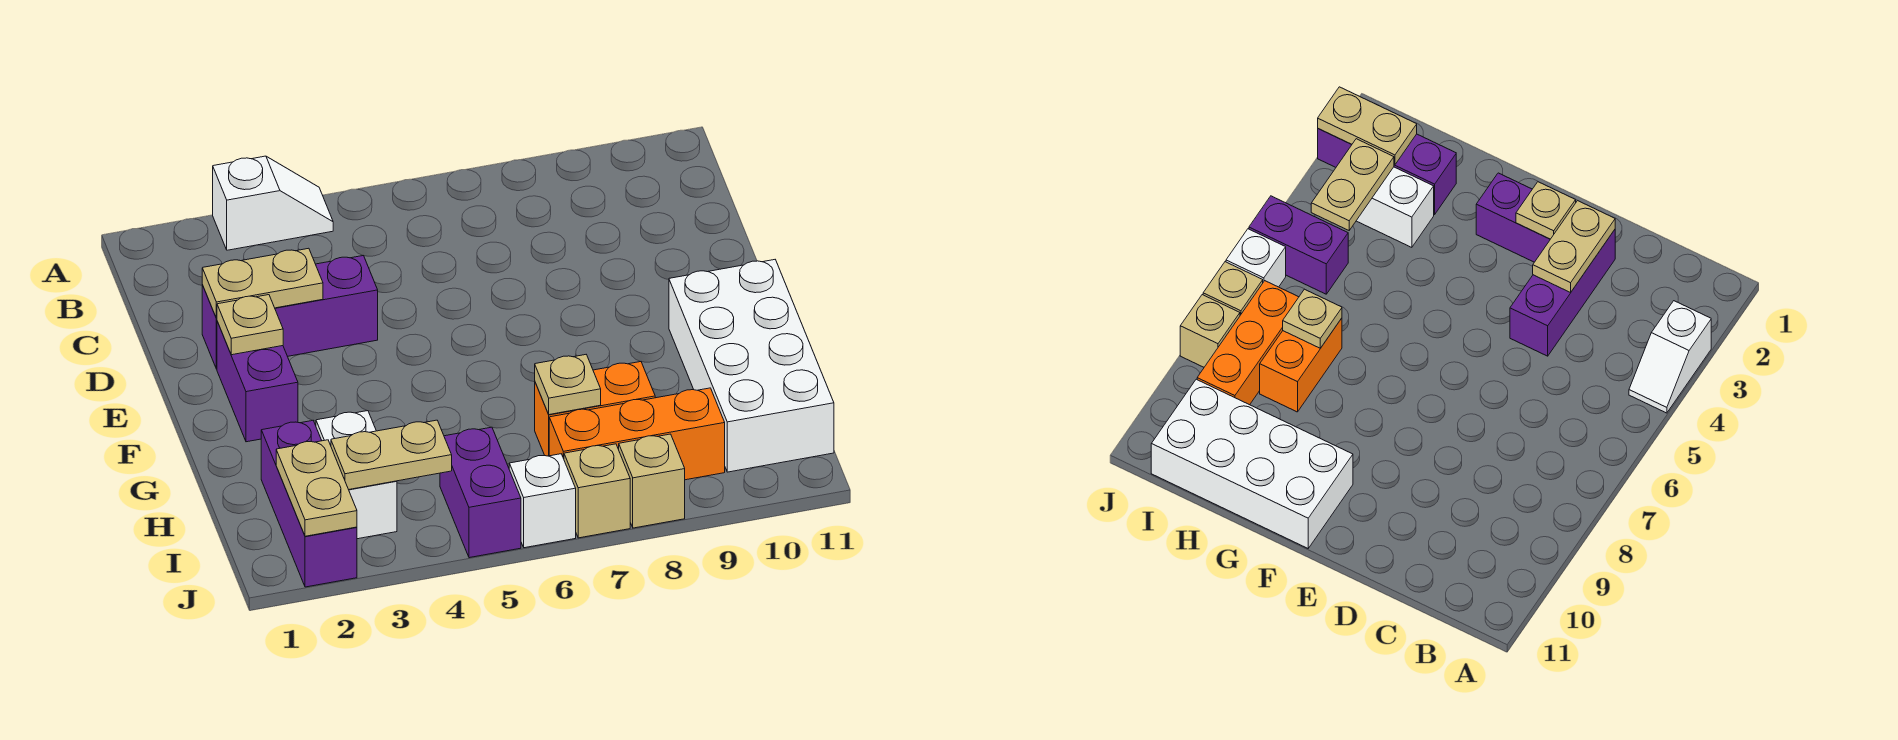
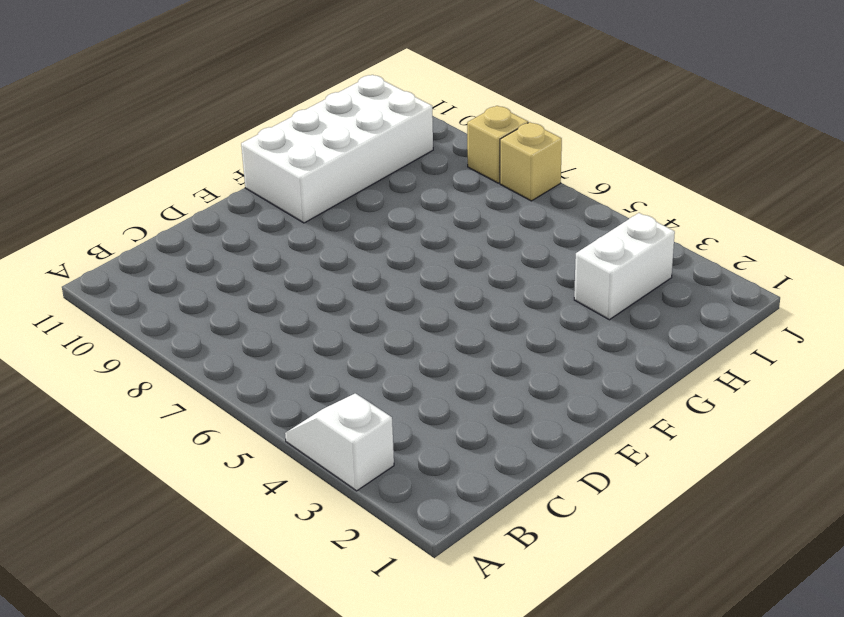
none -> purple brick D2:D4 level 1
none -> purple brick E2:F2 level 1
none -> purple brick H2:J2 level 1

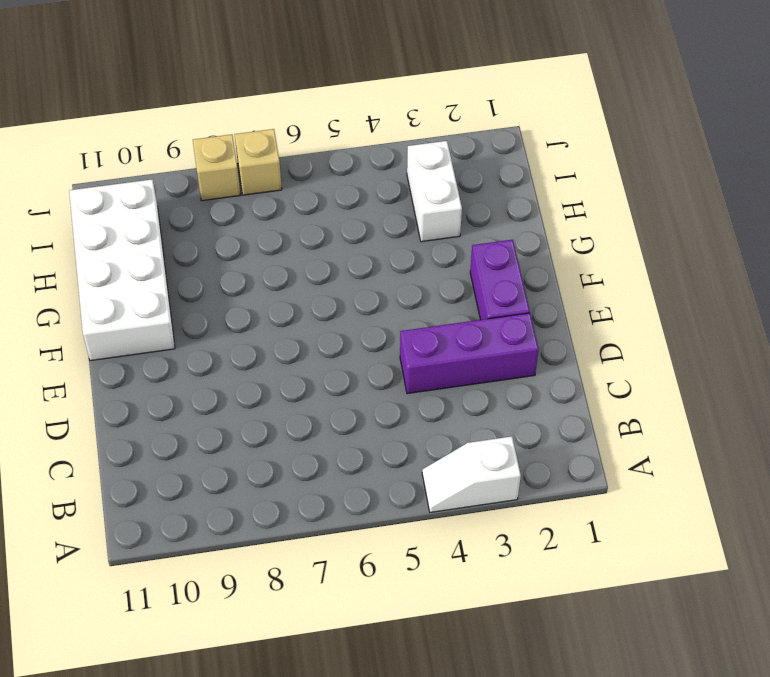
none -> purple brick H2:J2 level 1
none -> orange brick H7:H8 level 1
none -> purple brick I5:J5 level 1

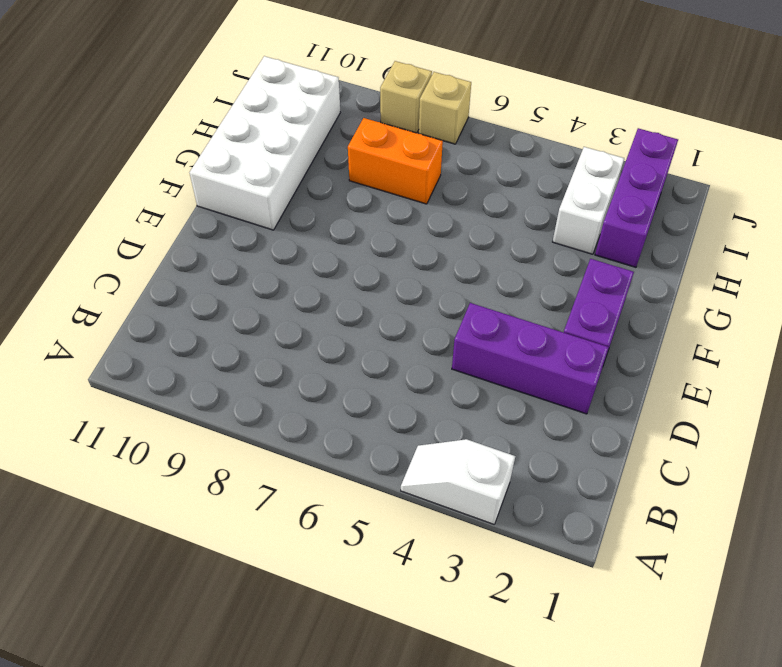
none -> purple brick I5:J5 level 1
none -> orange brick I7:I9 level 1
none -> white brick J6 level 1

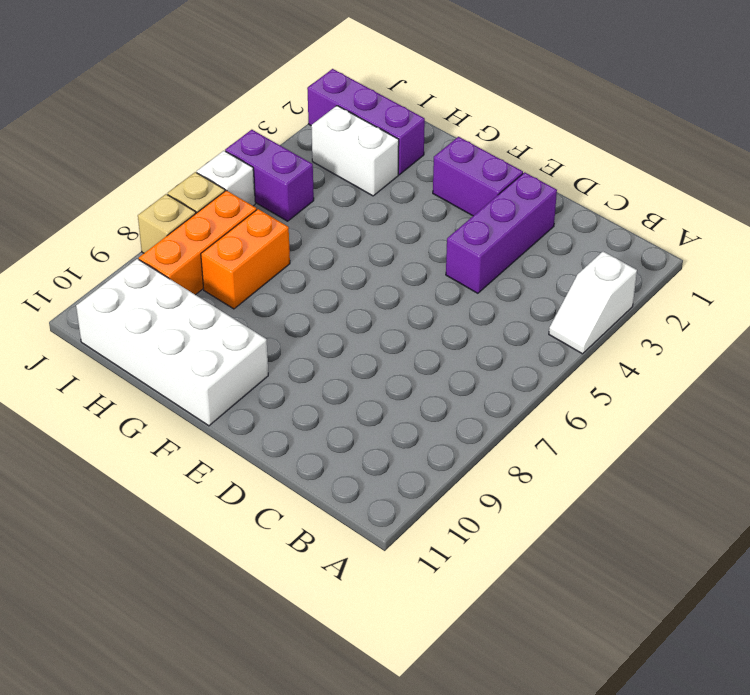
none -> tan plate D2:D3 level 2
none -> tan plate E2 level 2
none -> tan plate H7 level 2

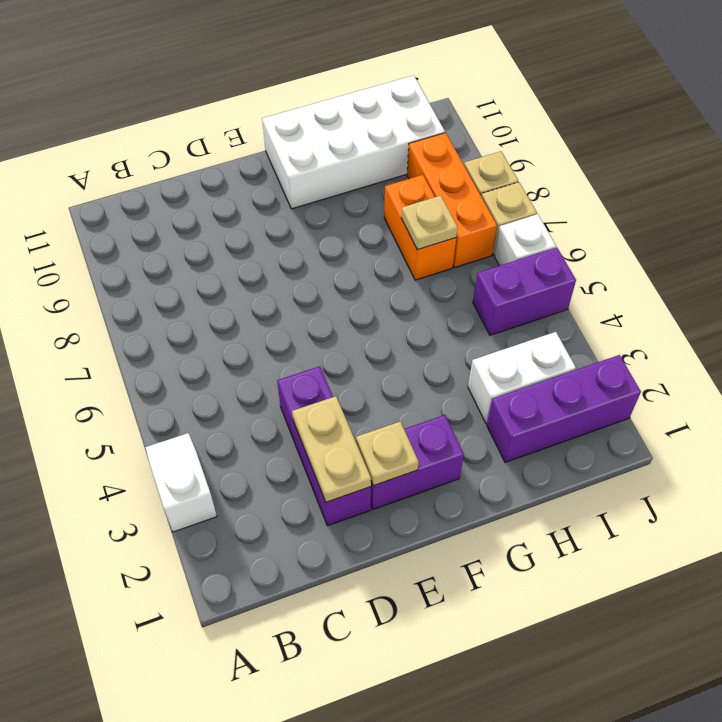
none -> tan plate I2:J2 level 2
none -> tan plate I3:I4 level 2

